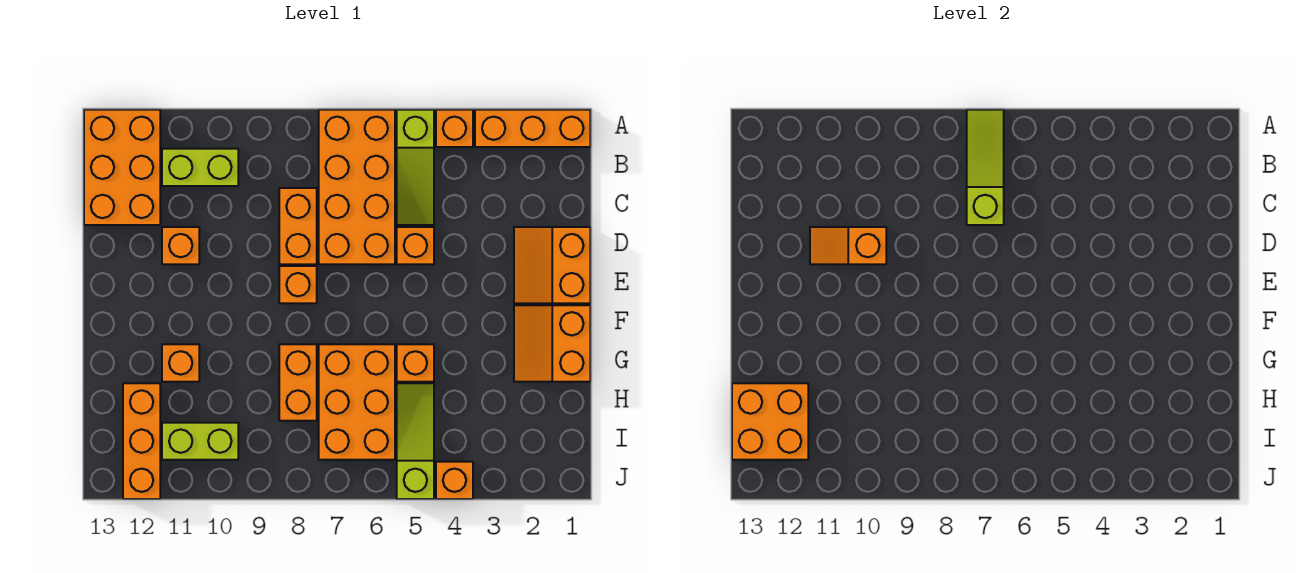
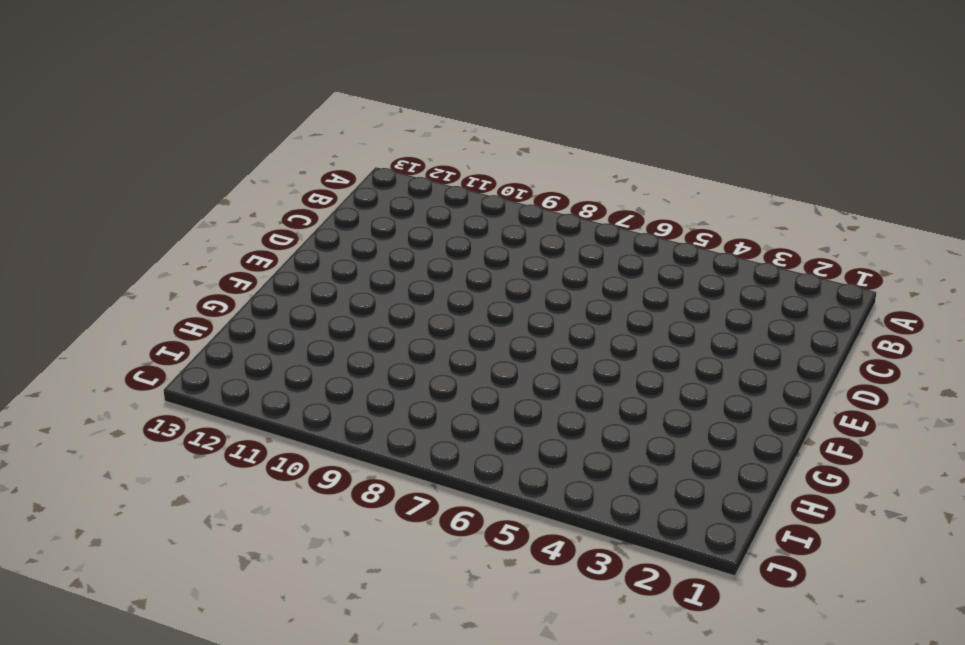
none -> orange brick A1:A3 level 1
none -> orange brick A4 level 1
none -> lime slope A5:C5 level 1 top A

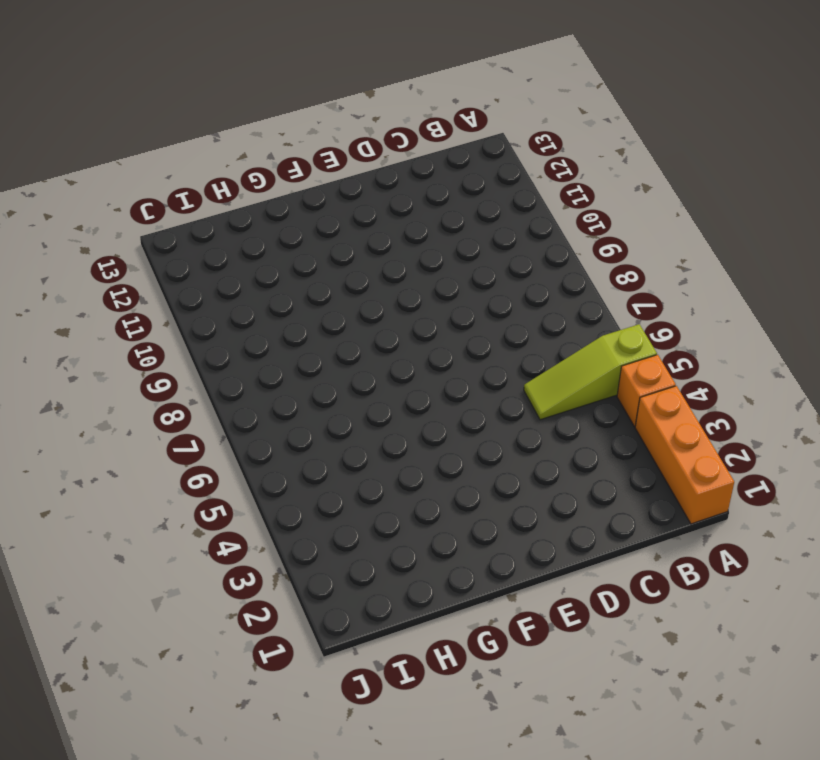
none -> orange brick A6:D7 level 1
none -> orange brick A12:C13 level 1
none -> lime brick B10:B11 level 1

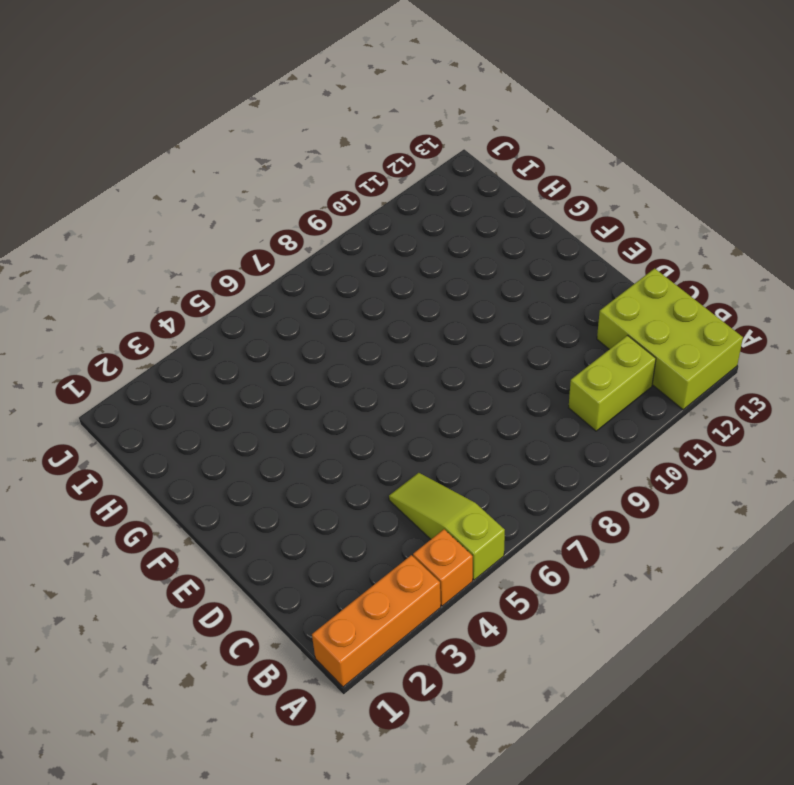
lime brick A12:C13 level 1 -> orange brick A12:C13 level 1
none -> orange brick A6:D7 level 1
none -> orange brick C8:D8 level 1
none -> orange slope D1:E2 level 1 top 1

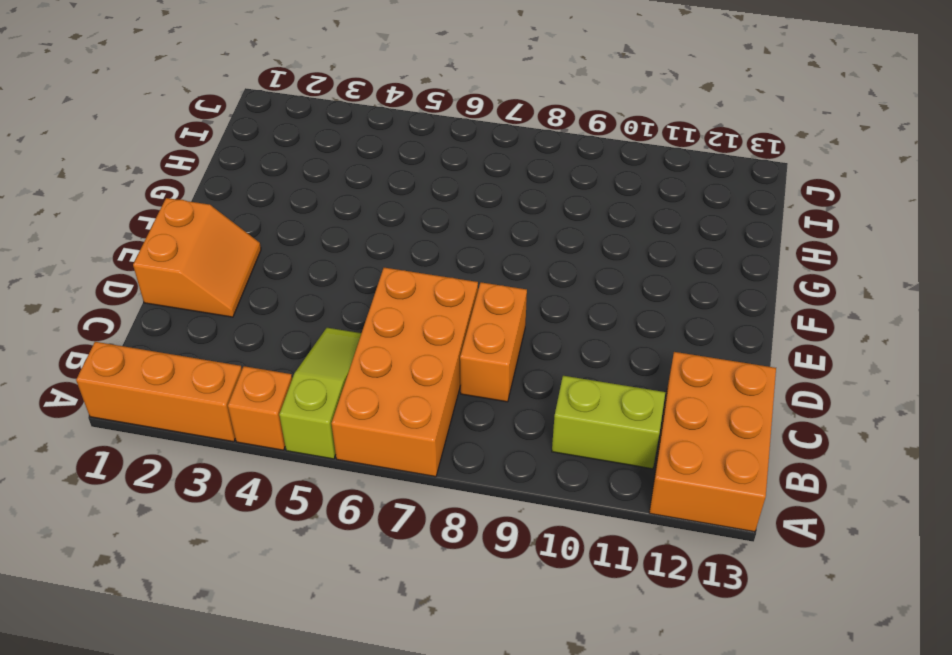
none -> orange brick D5 level 1
none -> orange brick D11 level 1
none -> orange brick E8 level 1

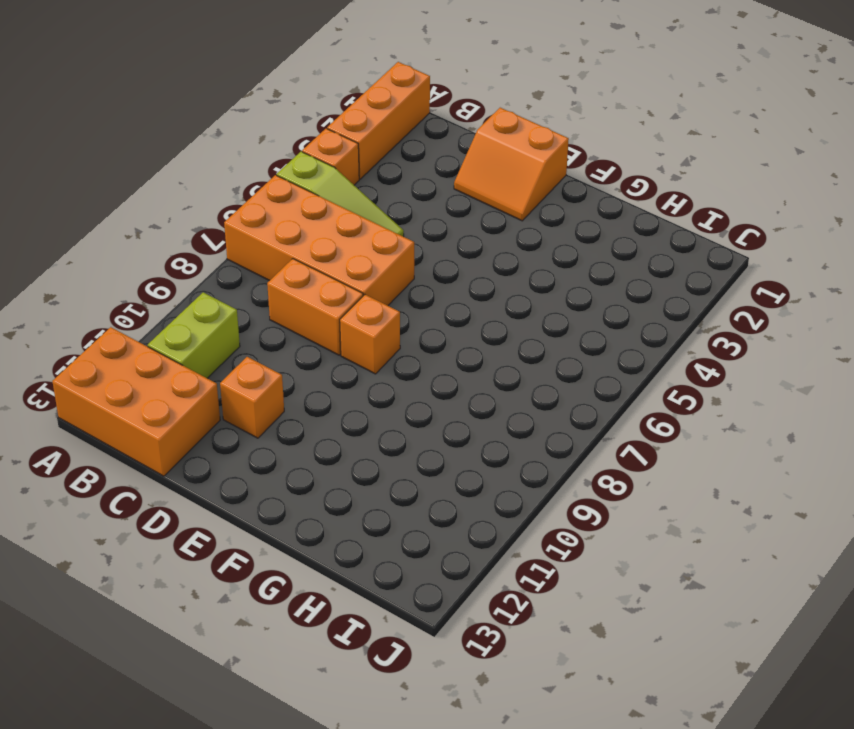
none -> orange brick D5 level 1
none -> orange slope F1:G2 level 1 top 1
none -> orange brick G5 level 1

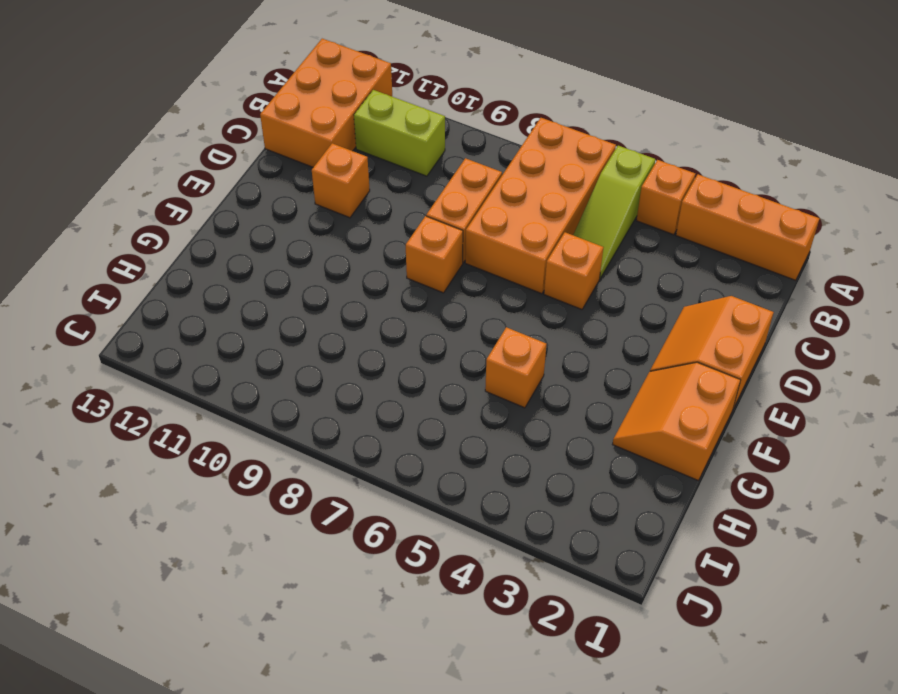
none -> orange brick G6:I7 level 1
none -> orange brick G8:H8 level 1
none -> orange brick G11 level 1

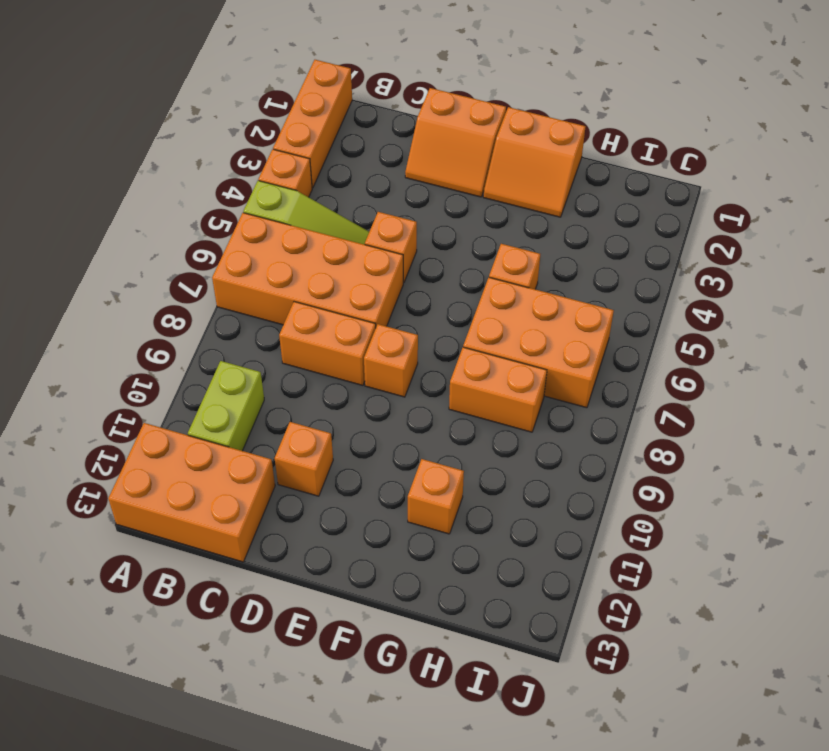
none -> lime slope H5:J5 level 1 top J
none -> orange brick H12:J12 level 1
none -> lime brick I10:I11 level 1

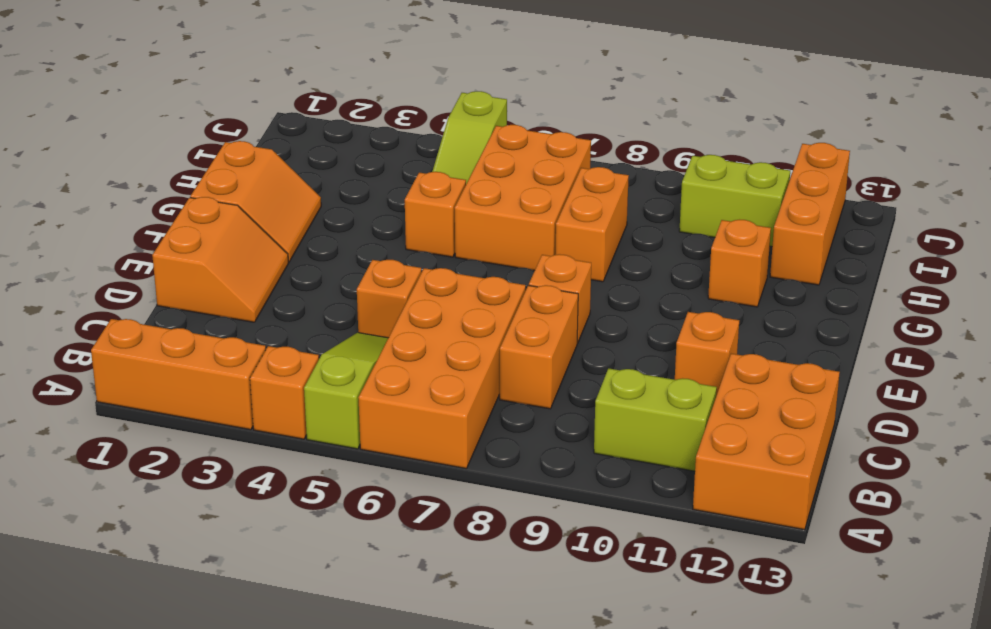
none -> orange brick J4 level 1
none -> lime slope A7:C7 level 2 top C
none -> orange slope D10:D11 level 2 top 10

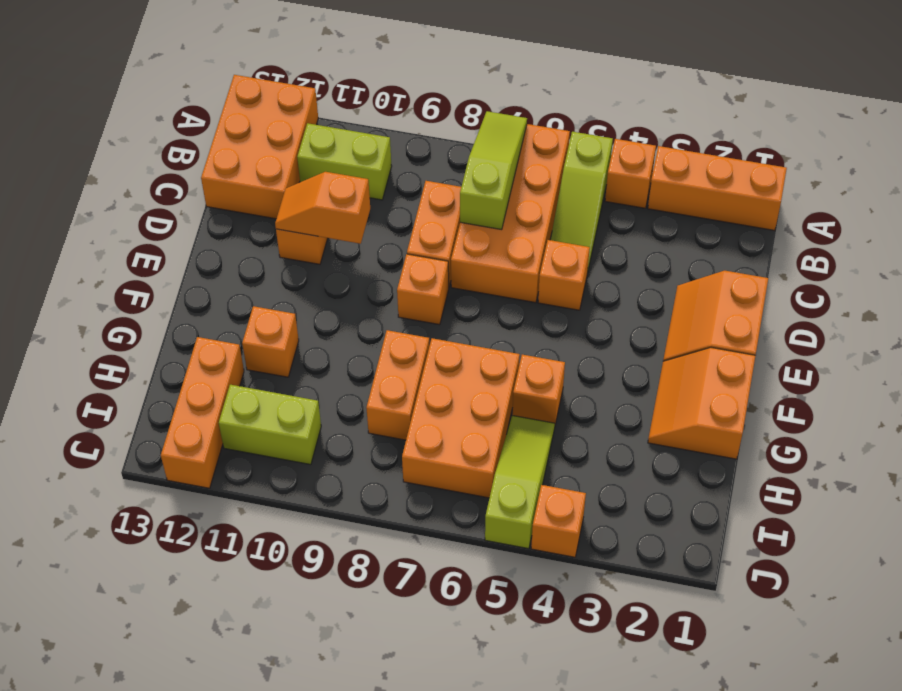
none -> orange brick H12:I13 level 2

